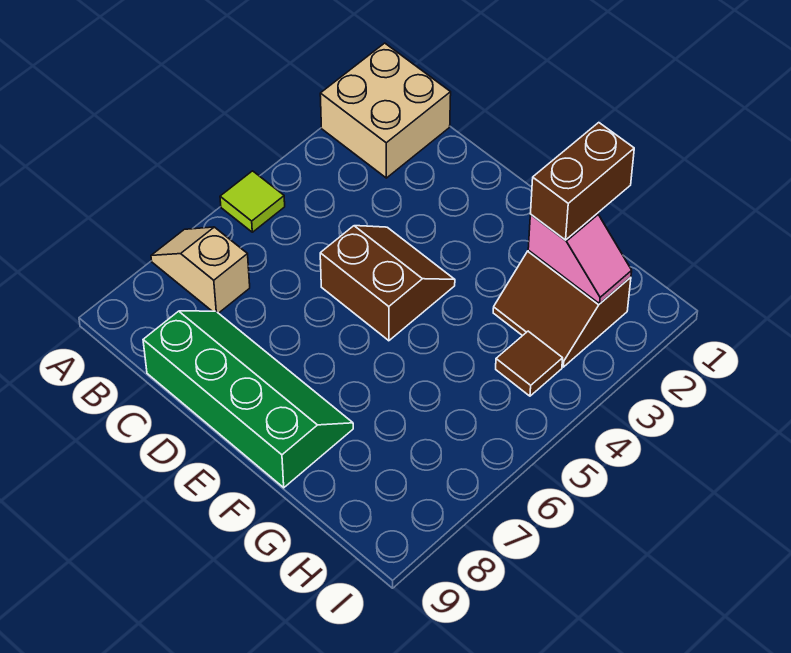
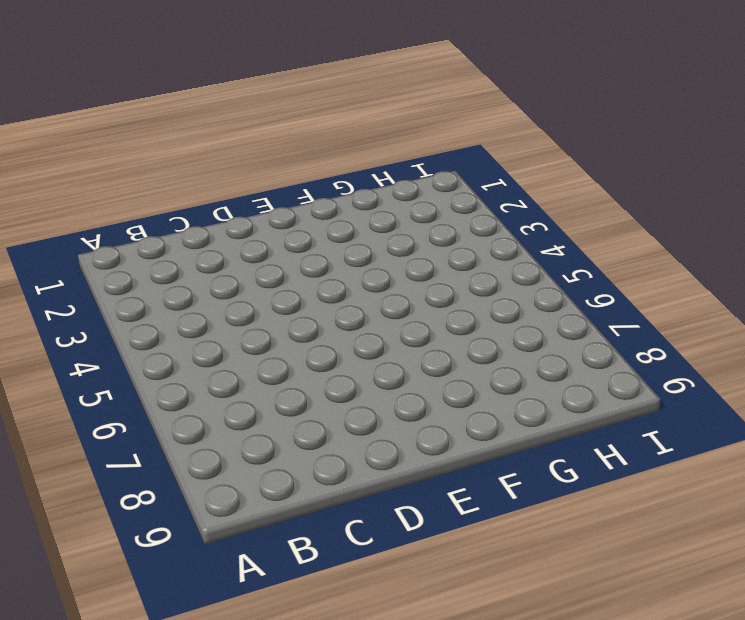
none -> tan brick A1:B2 level 1
none -> lime tile A5 level 1

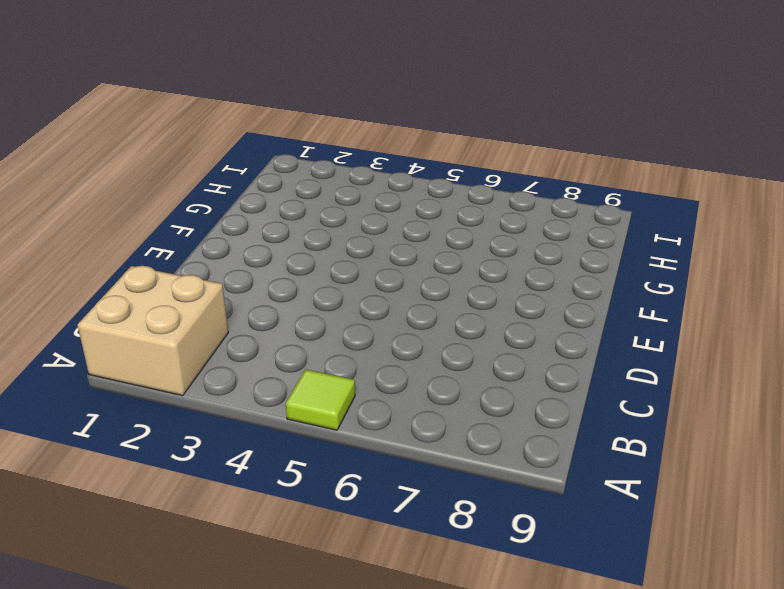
none -> tan slope A7:B7 level 1 top B
none -> green slope C8:F9 level 1 top 9

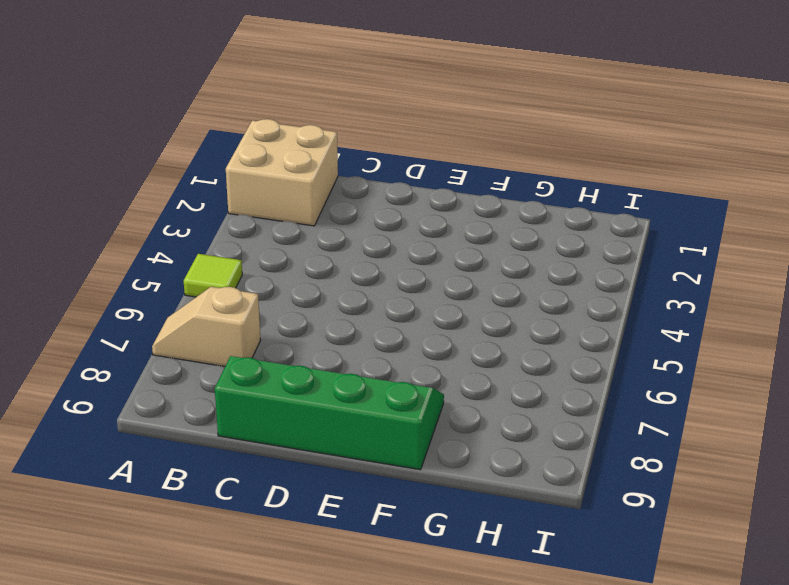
none -> brown slope D4:E5 level 1 top 5
none -> brown slope G2:H3 level 1 top 2

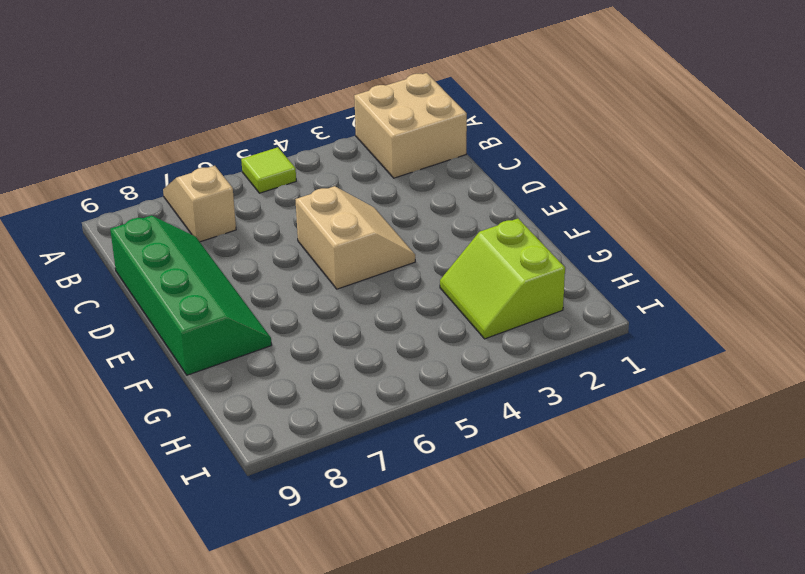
tan slope D4:E5 level 1 top 5 -> brown slope D4:E5 level 1 top 5
lime slope G2:H3 level 1 top 2 -> brown slope G2:H3 level 1 top 2
none -> brown tile H4 level 1
none -> pink slope G2:H2 level 2 top G

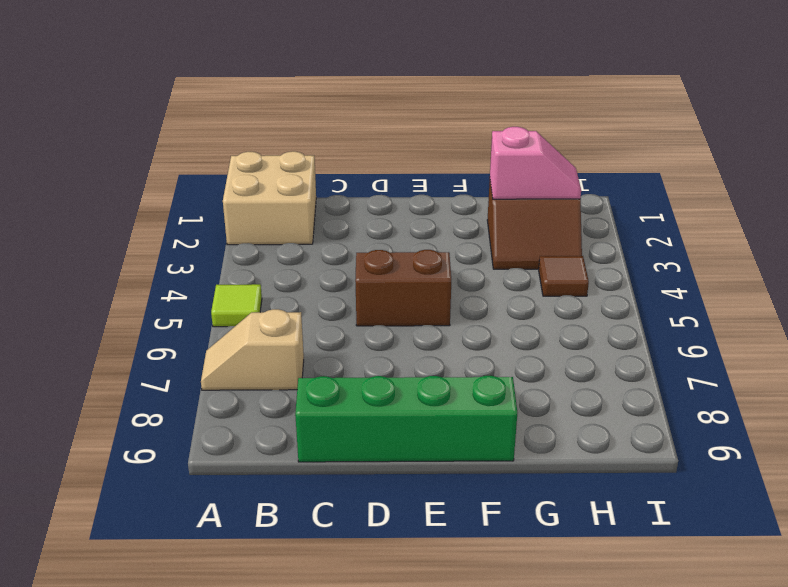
none -> brown brick G1:G2 level 3

